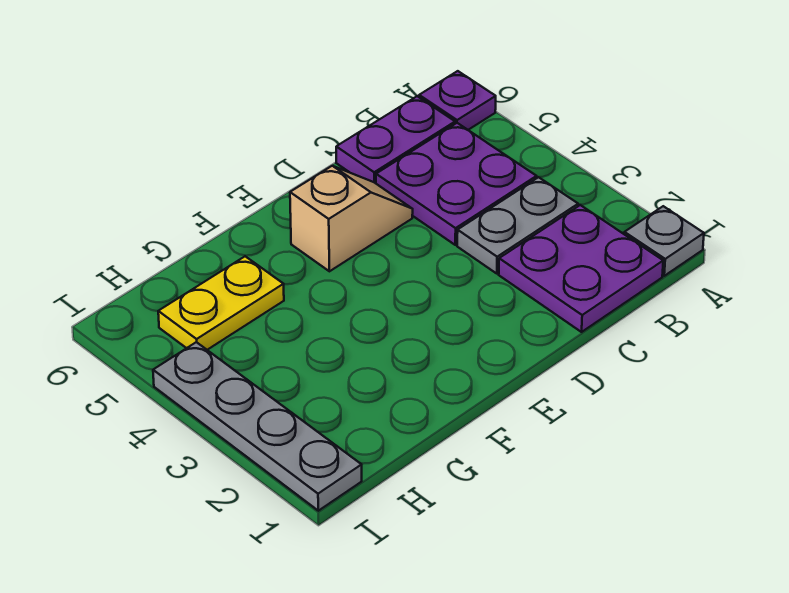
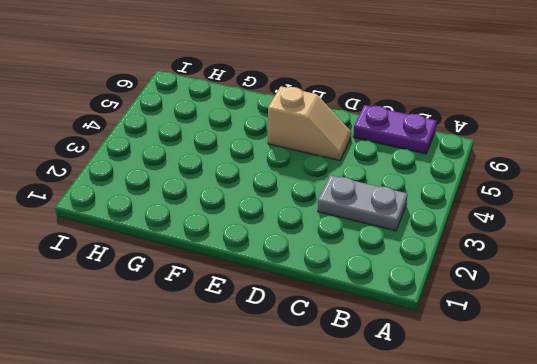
none -> grey plate A1 level 1
none -> purple plate A6 level 1

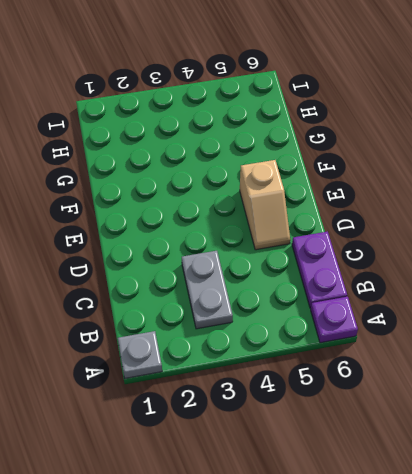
none -> purple plate B1:C2 level 1
none -> purple plate B4:C5 level 1

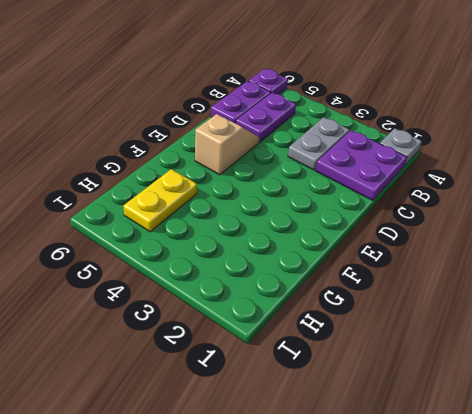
purple plate B5:C5 level 1 -> purple plate B4:C5 level 1
none -> grey plate I1:I4 level 1

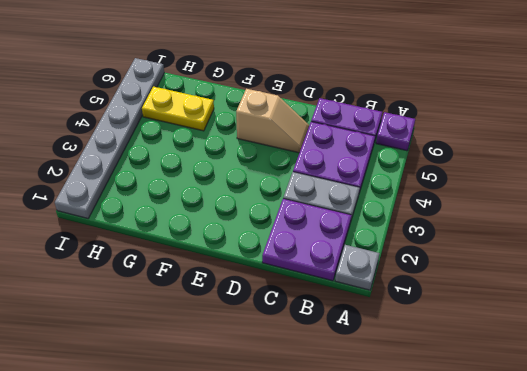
grey plate I1:I6 level 1 -> grey plate I1:I4 level 1

